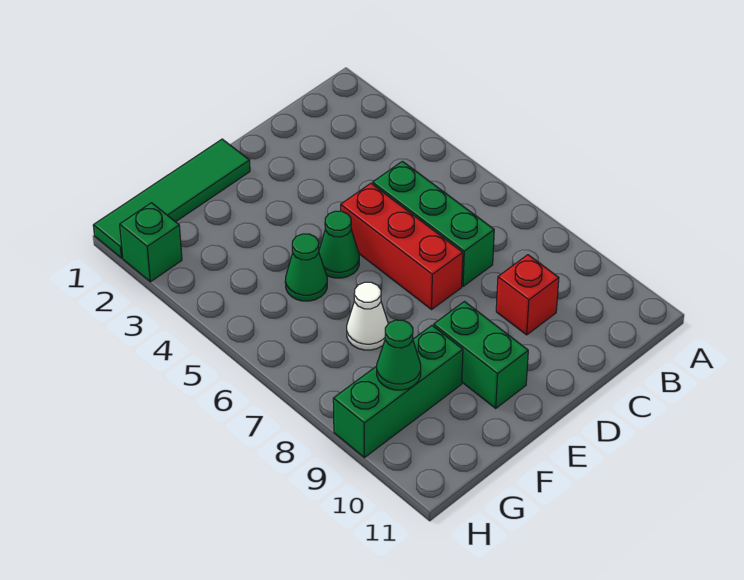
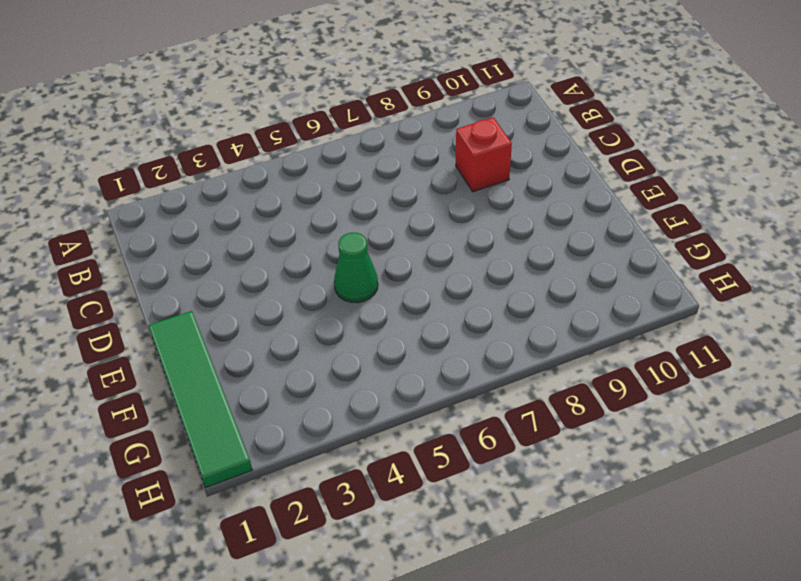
none -> green brick C5:C7 level 1
none -> red brick D5:D7 level 1

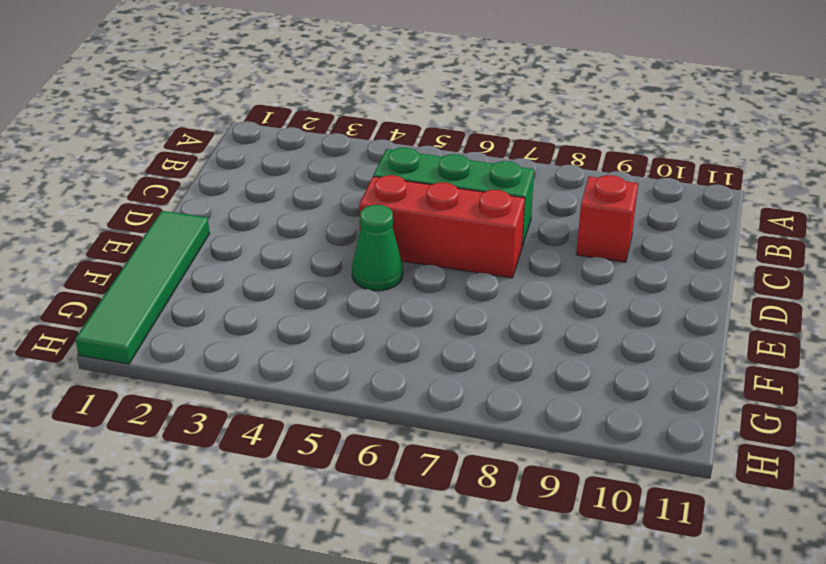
none -> green brick E9:E10 level 1
none -> green cone F5 level 1

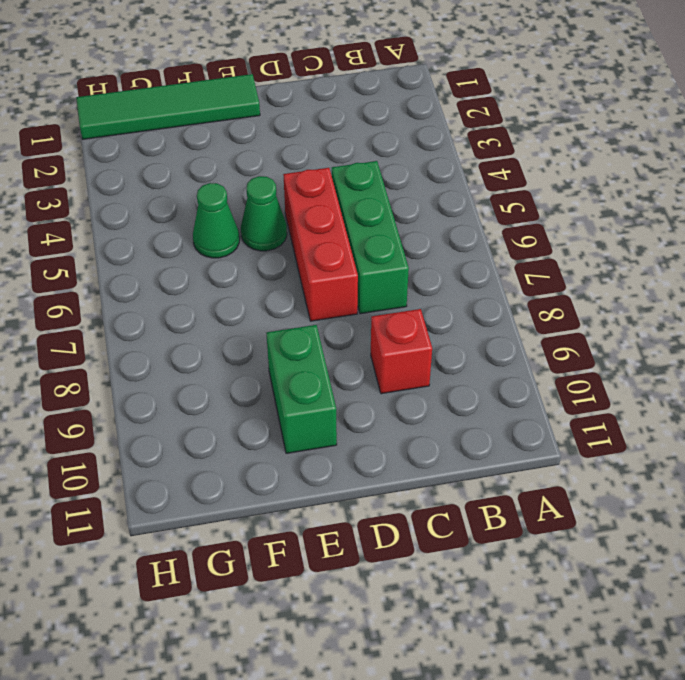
none -> white cone F7 level 1
none -> green brick F9:H9 level 1

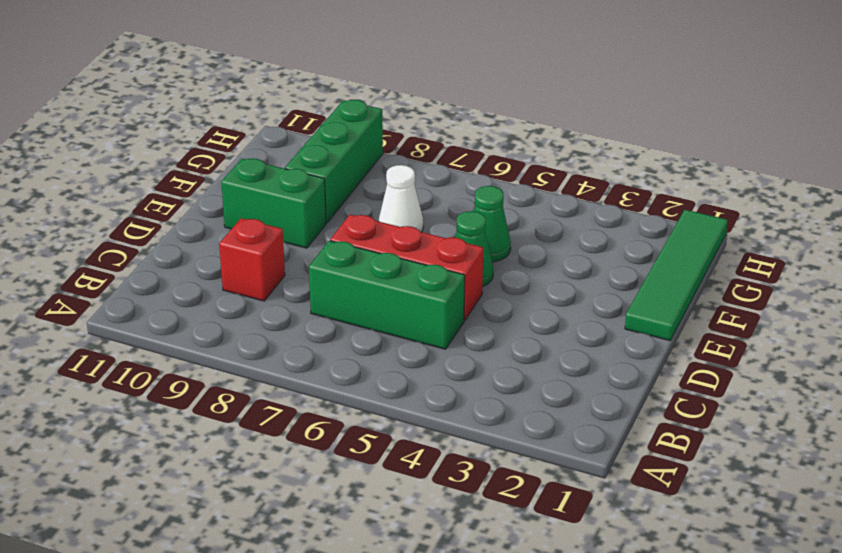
none -> green brick H2 level 1
none -> green cone G9 level 2

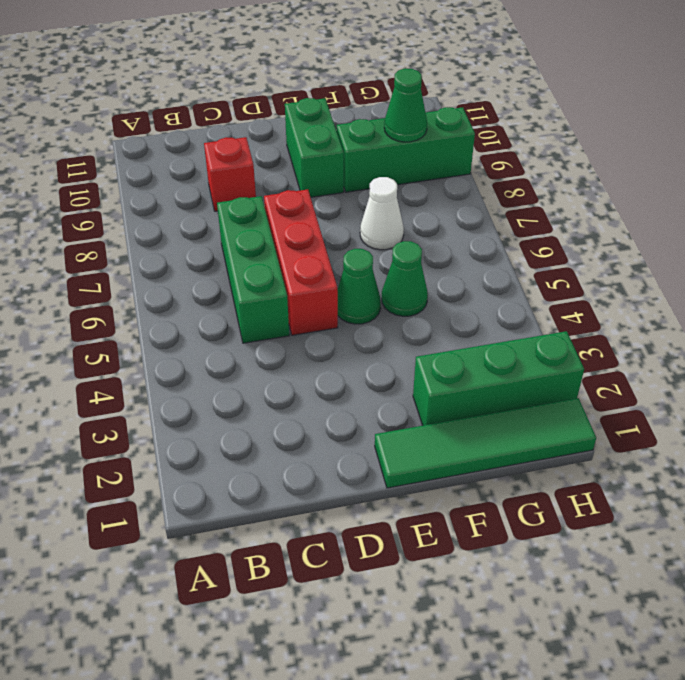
green brick F2:H2 level 1 -> green brick H2 level 1

